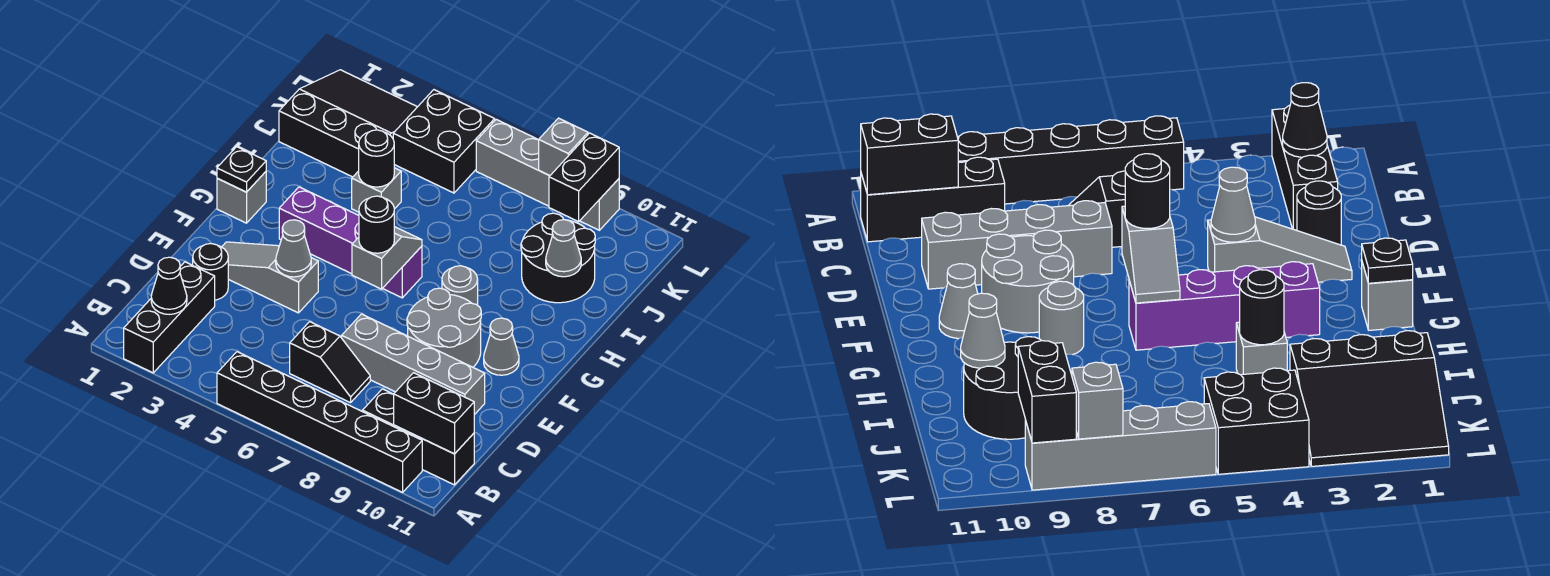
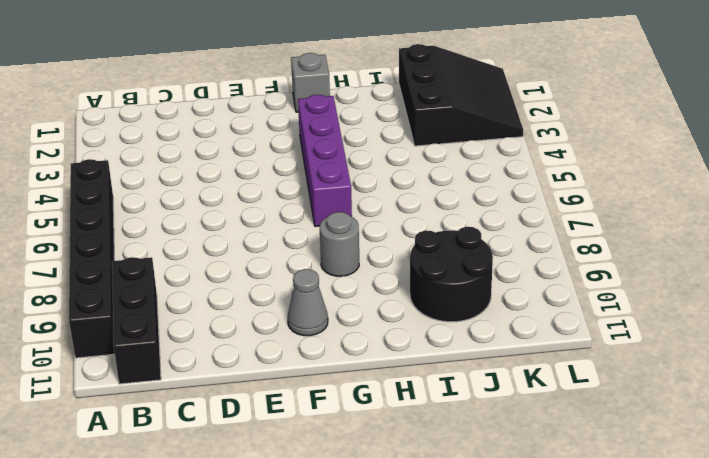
none -> black brick A2:C2 level 1
none -> black slope C6:C7 level 1 top 6
none -> black round brick D2 level 1

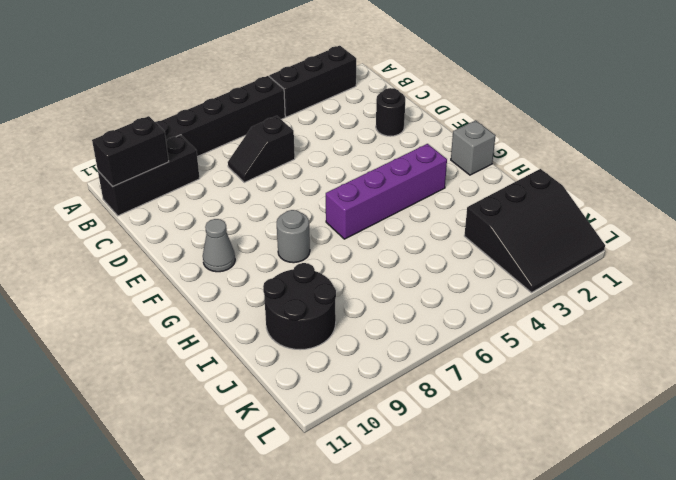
black brick A2:A4 level 1 -> black brick A2:C2 level 1
none -> grey brick D7:D10 level 1
none -> grey slope E2:E4 level 1 top 4
none -> grey round brick E8:F9 level 1

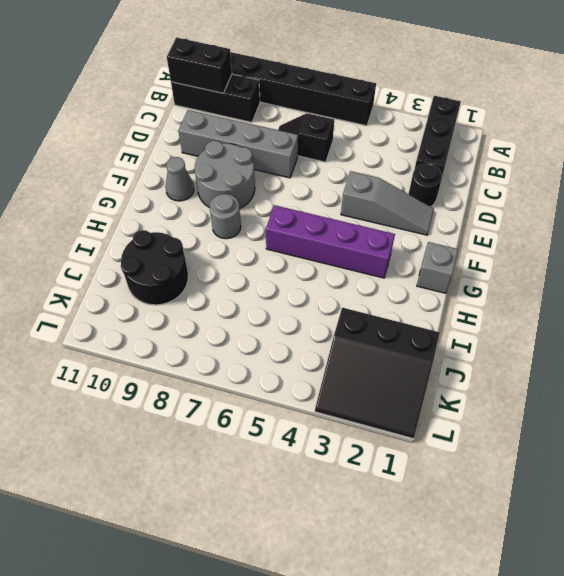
none -> grey brick I4 level 1
none -> black brick K4:L5 level 1
none -> grey brick L6:L9 level 1

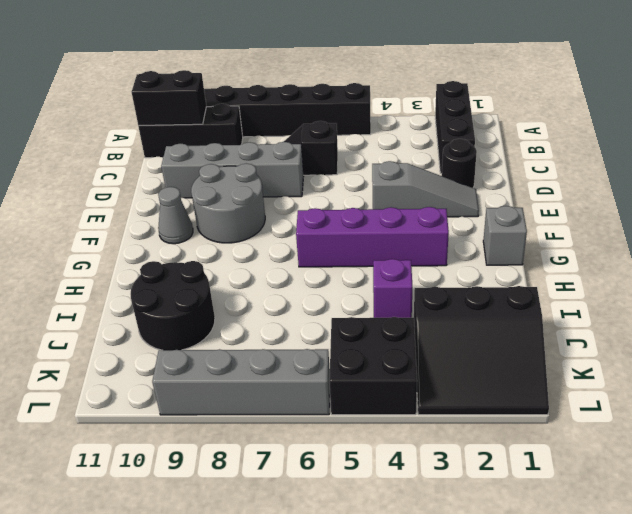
purple brick I4 level 1 -> grey brick I4 level 1
none -> grey round brick G8 level 1
none -> black cone B2 level 2
none -> grey cone E4 level 2

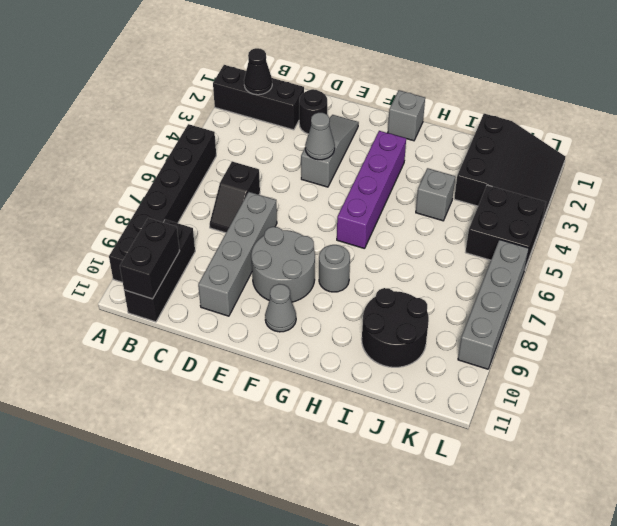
none -> grey slope F6:G6 level 2 top F
none -> black plate G1 level 2
none -> black round brick I4 level 2

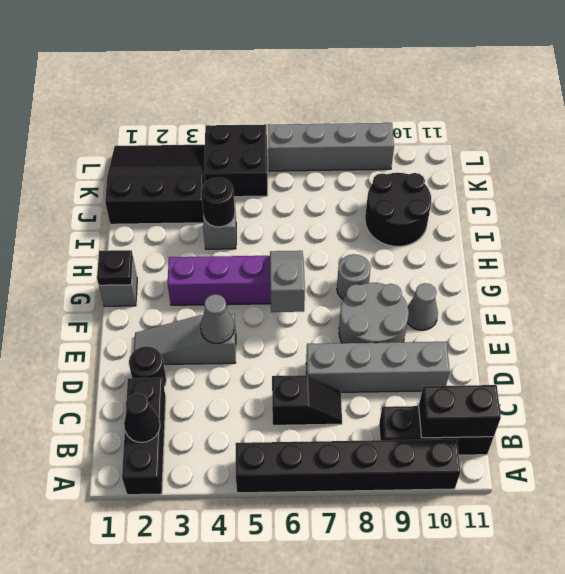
none -> grey cone I10 level 2
none -> black brick K9:L9 level 2
none -> grey brick L8 level 2

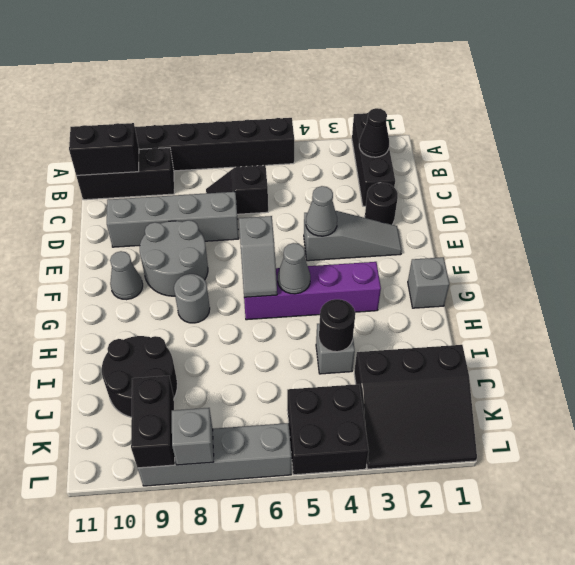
grey cone G5 level 2 -> grey cone I10 level 2
none -> black plate G1 level 2
none -> black round brick F6 level 3

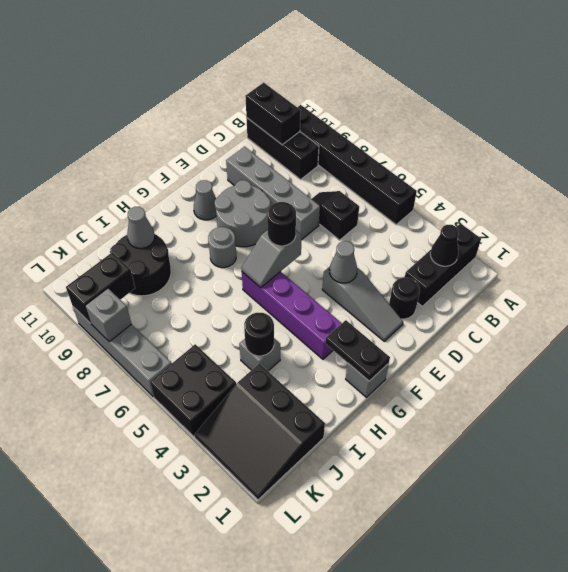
black plate G1:G2 level 2 -> black plate G1 level 2

